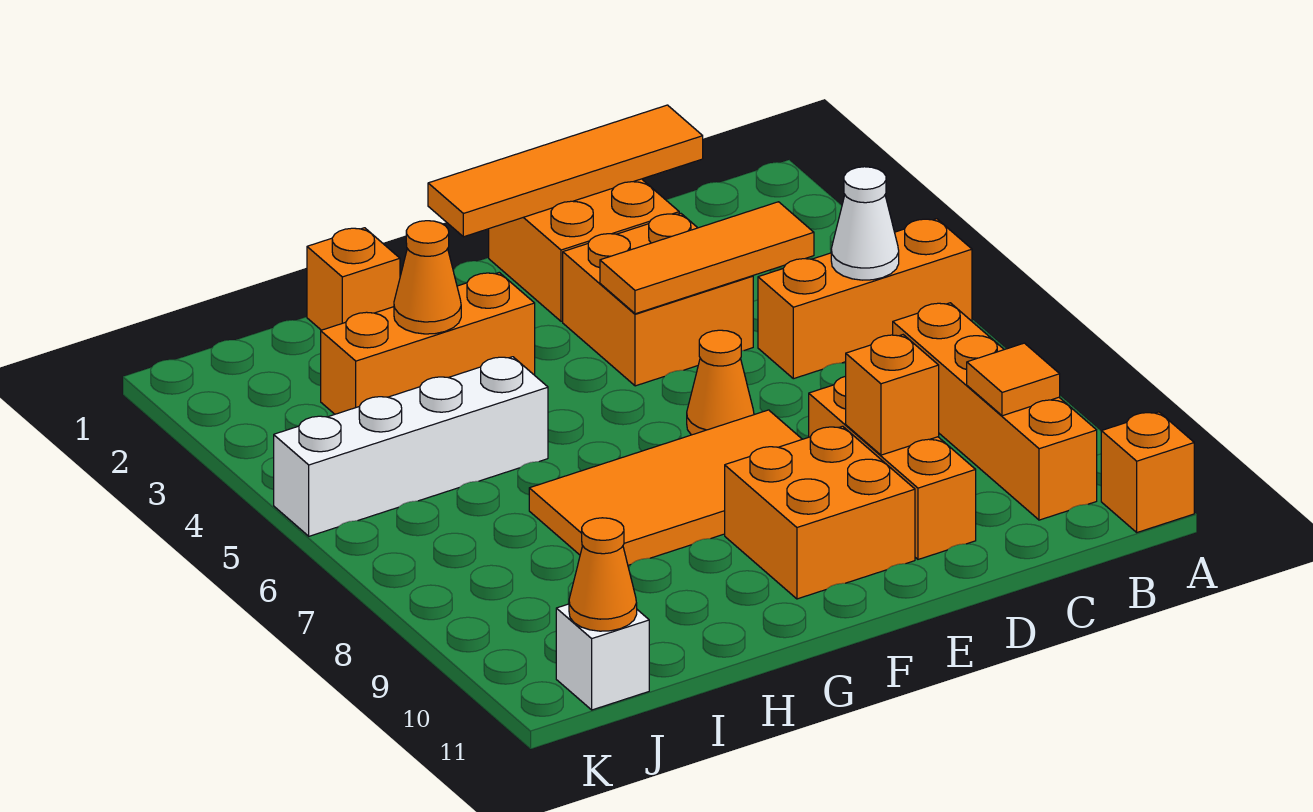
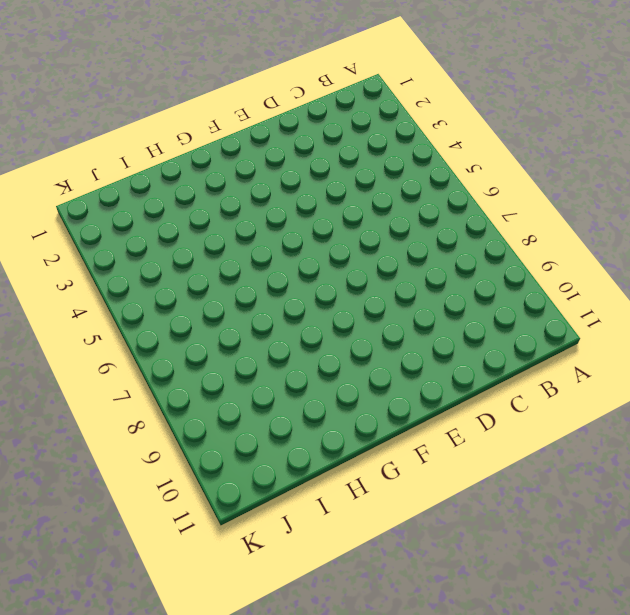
none -> orange brick A5:C5 level 1
none -> orange brick A11 level 1
none -> orange brick B7:B10 level 1

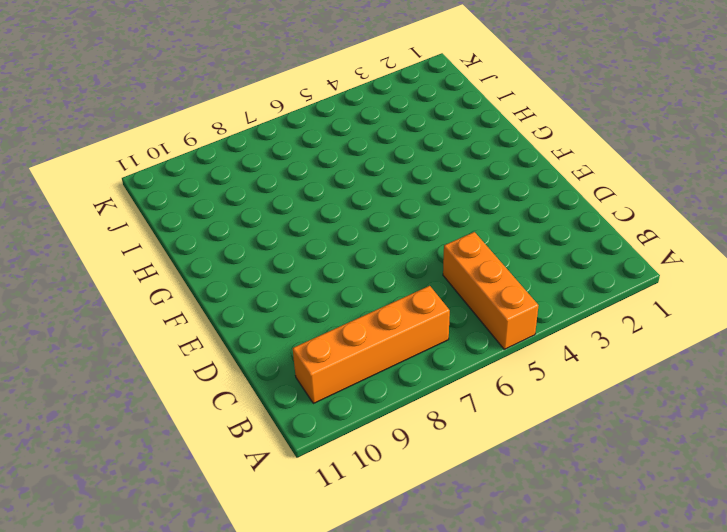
none -> orange brick A11 level 1
none -> orange brick D1:E2 level 1
none -> orange brick D3:E4 level 1

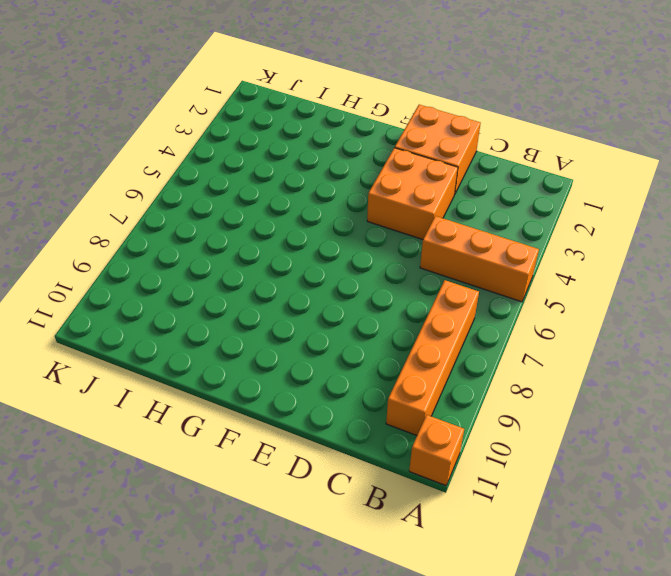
none -> orange brick D8:D10 level 1
none -> orange cone E6 level 1
none -> orange tile E7:H8 level 1

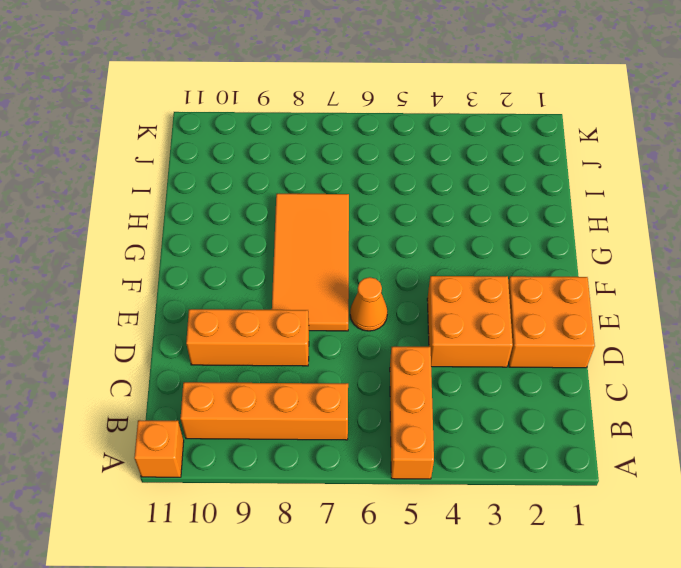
none -> orange brick E9:F10 level 1
none -> orange brick G3:I3 level 1
none -> orange brick H1 level 1

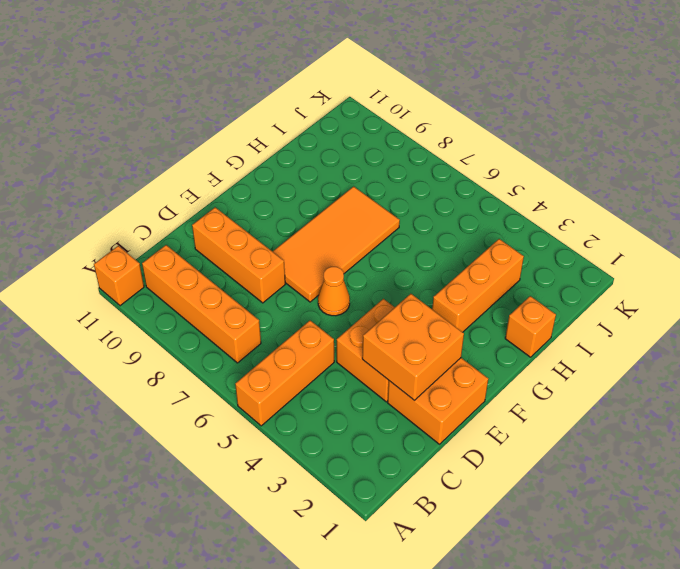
orange brick D2:E3 level 2 -> orange brick E9:F10 level 1
none -> white brick H5:K5 level 1
none -> white brick J11 level 1
none -> white cone B5 level 2

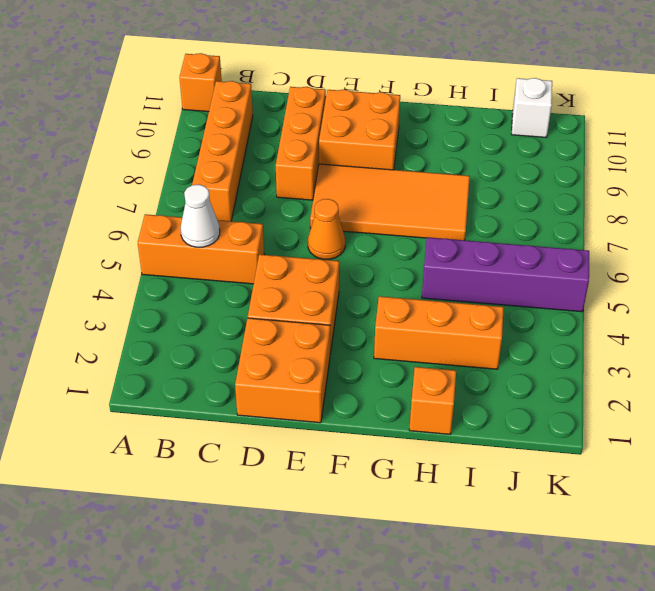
purple brick H5:K5 level 1 -> white brick H5:K5 level 1
none -> orange tile B9 level 2
none -> orange tile C1:F1 level 2
none -> orange tile C4:E4 level 2

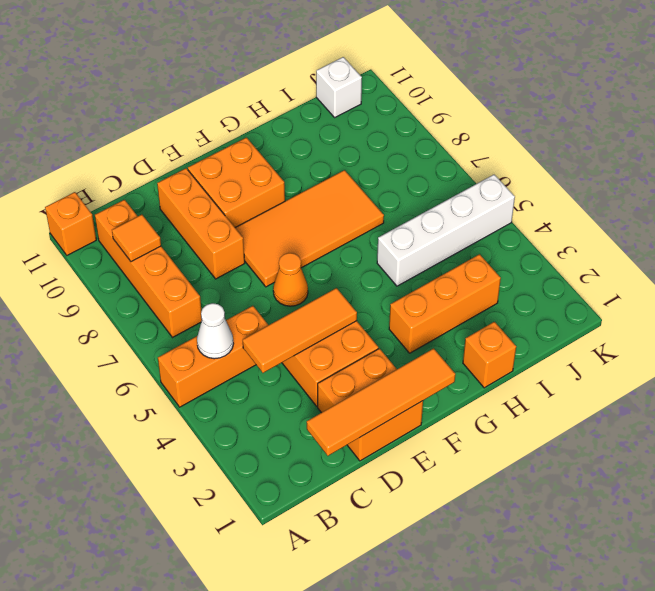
none -> orange brick D9 level 2
none -> orange cone H3 level 2
none -> orange cone J11 level 2

